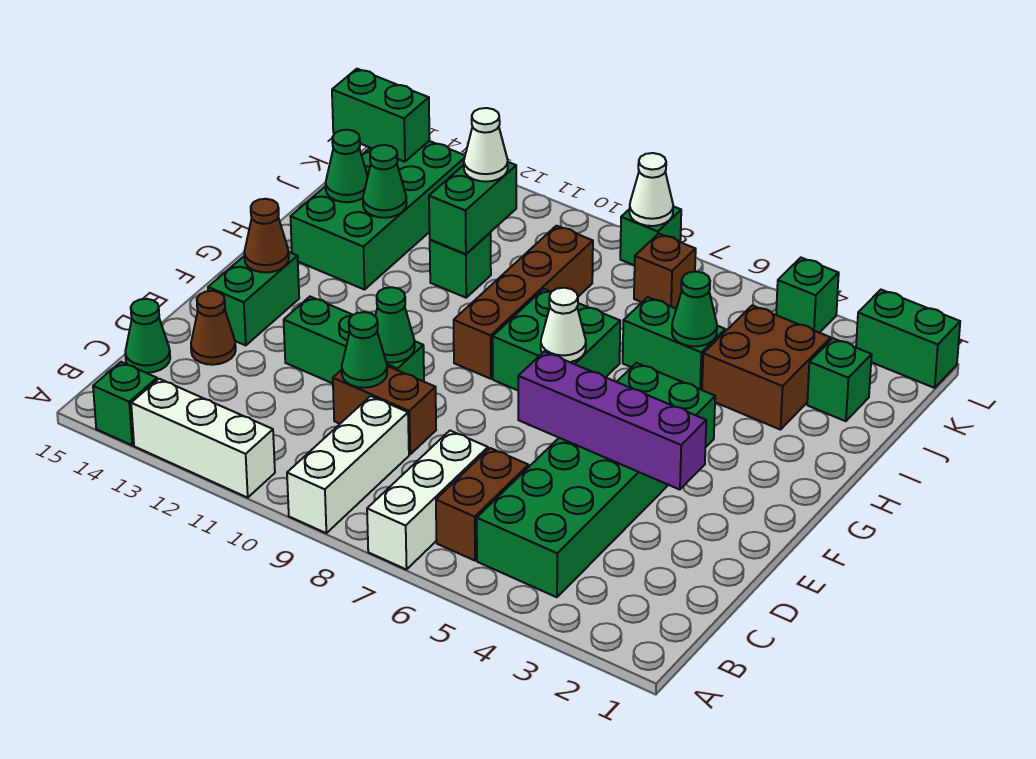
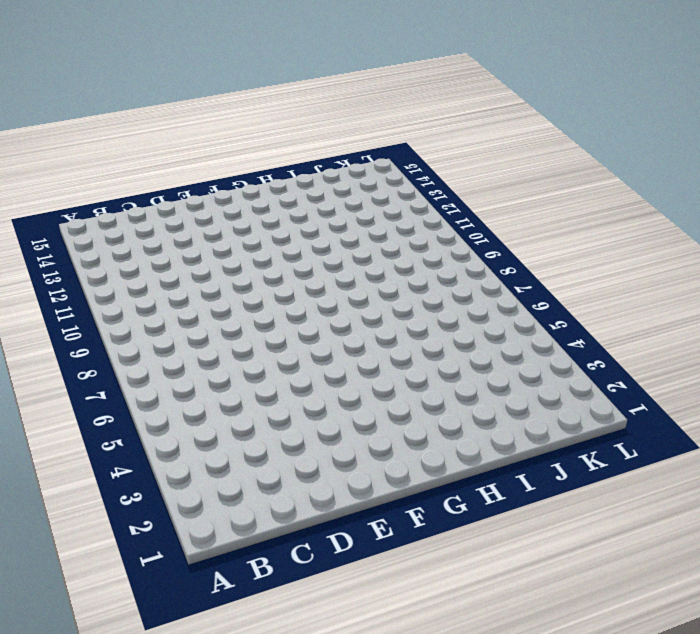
none -> white brick A7:C7 level 1
none -> white brick A9:C9 level 1
none -> white brick A11:A13 level 1
none -> green brick A14 level 1

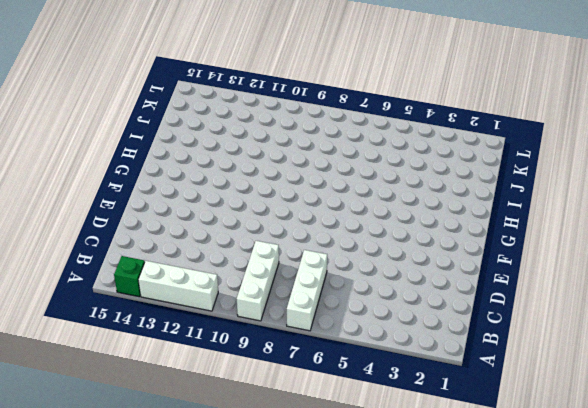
none -> green brick B4:G5 level 1
none -> brown brick B6:C6 level 1
none -> green cone C15 level 1
none -> brown brick D9:D10 level 1

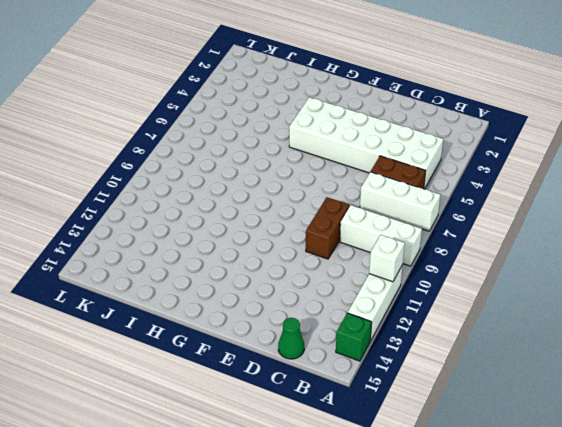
white brick A11 level 2 -> none
white brick B4:G5 level 1 -> green brick B4:G5 level 1
none -> brown cone D14 level 1
none -> green brick E10:E12 level 1
none -> green brick E14:F14 level 1
none -> green brick G7:H8 level 1

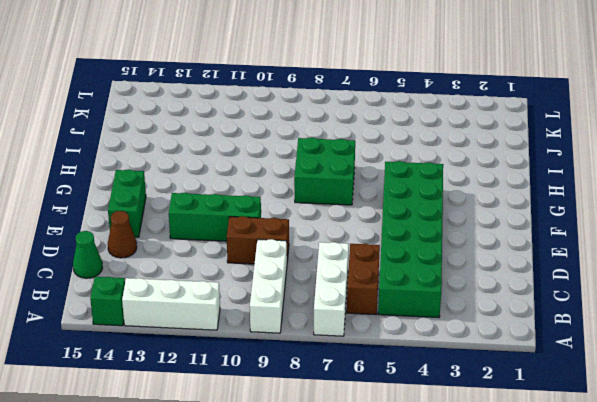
none -> brown brick G9:J9 level 1
none -> green brick H13:K14 level 1
none -> brown brick I3:J4 level 1
none -> green brick I5:I6 level 1

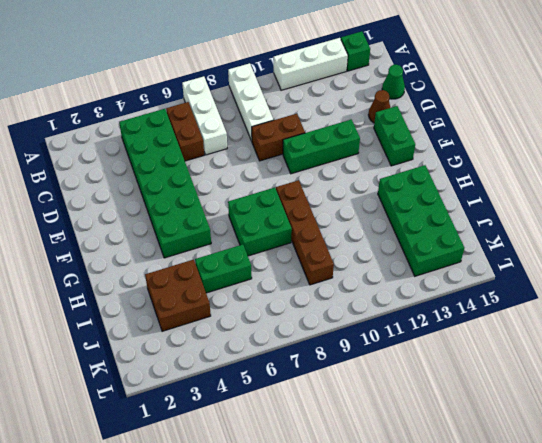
none -> green brick I11 level 1
none -> green brick J2 level 1
none -> brown brick K7 level 1
none -> green brick L1:L2 level 1

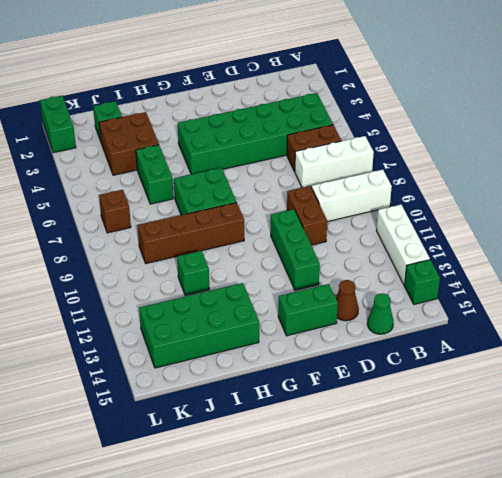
none -> green brick L4 level 1
none -> green brick L8 level 1
none -> green cone D10 level 2
none -> purple brick E3:E6 level 2

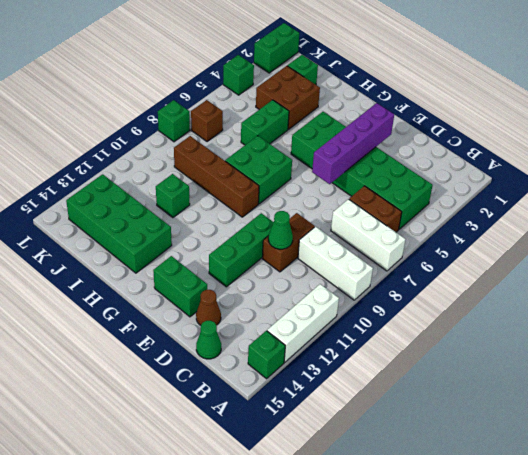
none -> green cone E10 level 2
none -> brown cone F14 level 2
none -> white cone G7 level 2
none -> green cone I5 level 2

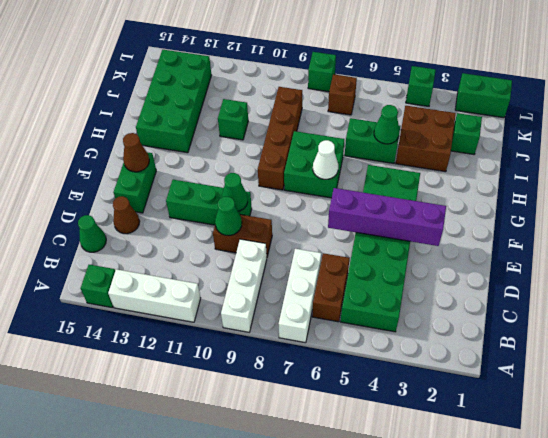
none -> green brick I11:J11 level 2
none -> green cone I13 level 2
none -> green cone I14 level 2
none -> green brick K14:K15 level 2

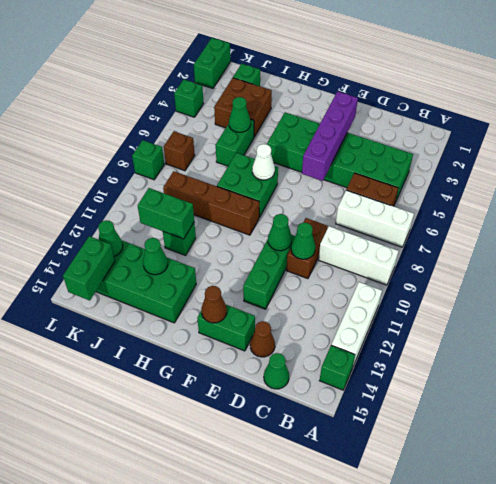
green cone K13 level 2 -> green cone I14 level 2
none -> white cone L8 level 2
none -> white cone J11 level 3

